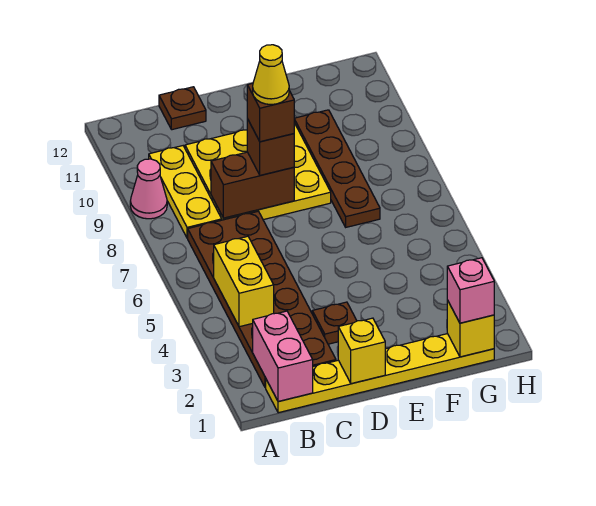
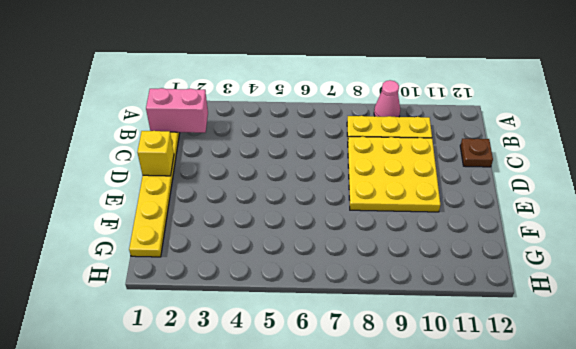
none -> brown plate B2:C7 level 1
none -> brown plate D3 level 1
none -> brown plate F7:F10 level 1

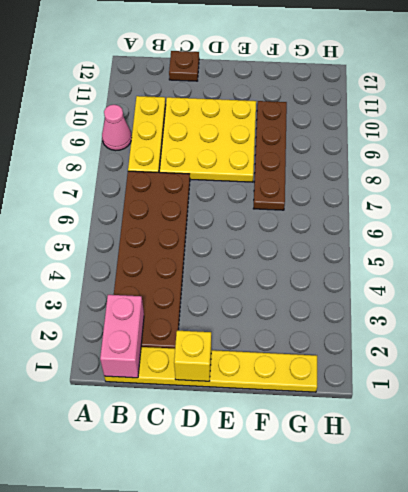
none -> brown plate D3 level 1
none -> yellow brick B4:B5 level 2
none -> brown brick C8:D8 level 2

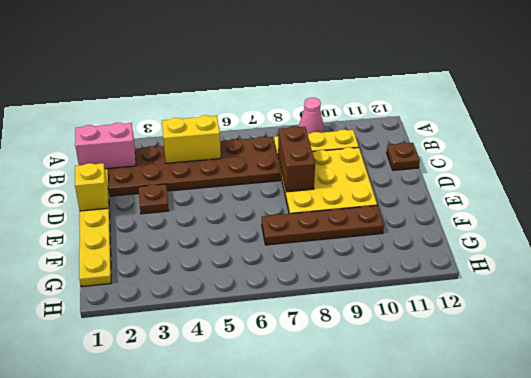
none -> yellow brick G1 level 2
none -> brown brick D8 level 3
none -> pink brick G1 level 3

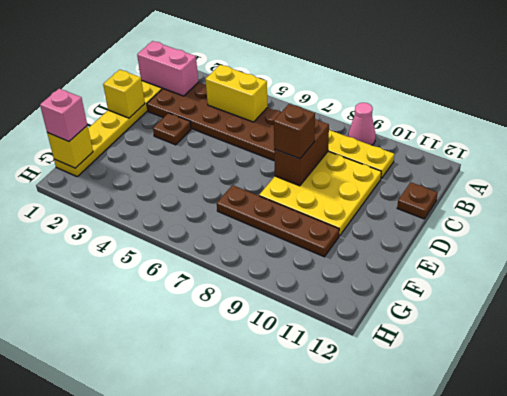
none -> brown brick D8 level 4
none -> yellow cone D8 level 5

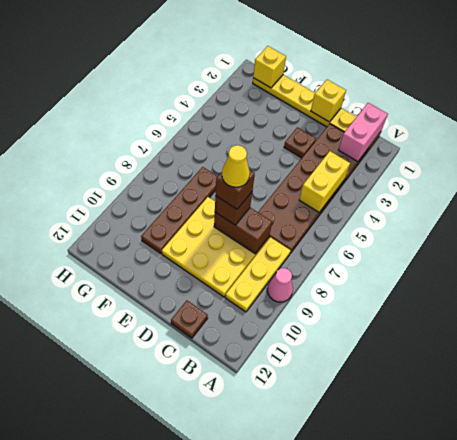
none -> pink brick G1 level 3

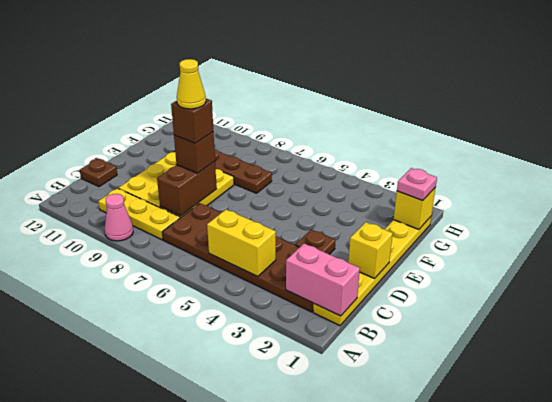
pink plate G1 level 3 -> pink brick G1 level 3

